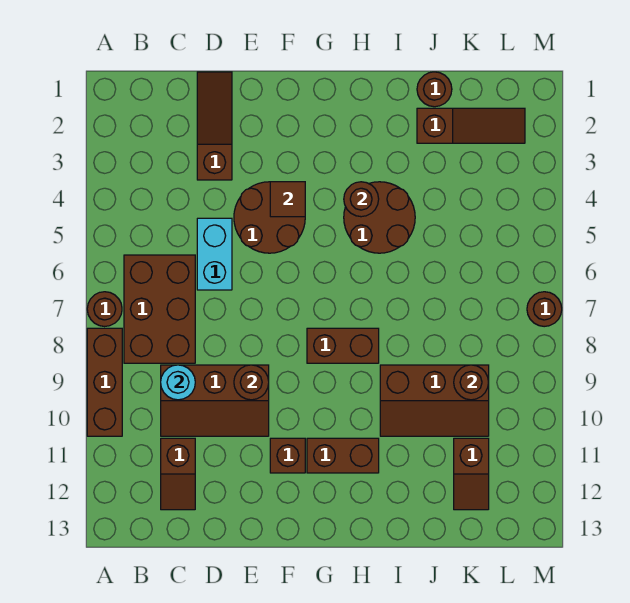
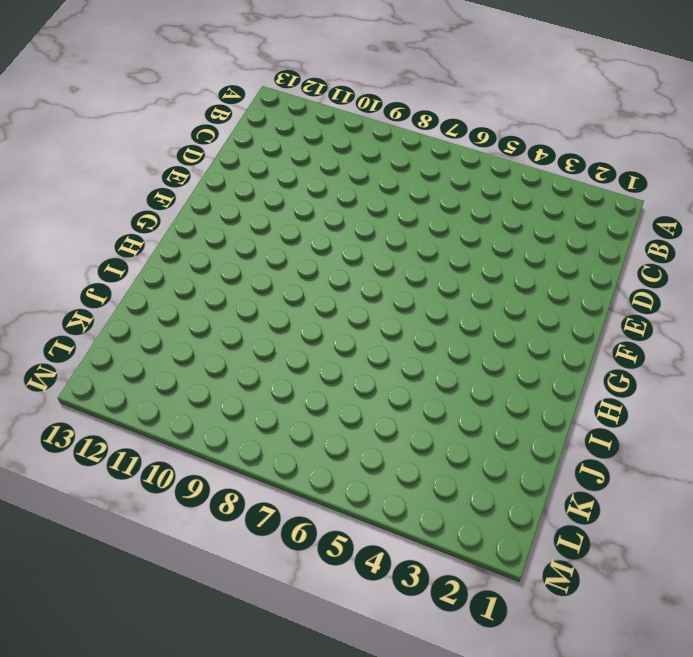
none -> brown round brick A7 level 1
none -> brown brick A8:A10 level 1
none -> brown brick B6:C8 level 1

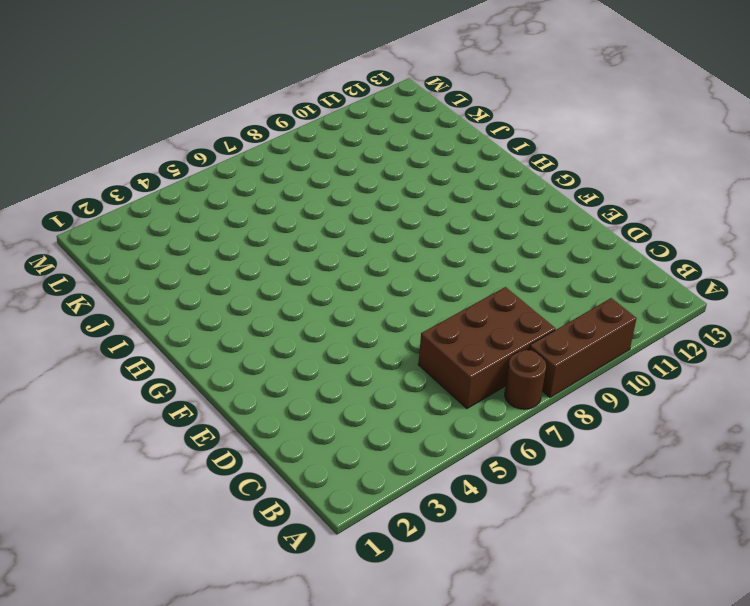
none -> brown slope C9:E10 level 1 top 9
none -> brown slope C11:C12 level 1 top 11
none -> brown slope D1:D3 level 1 top 3

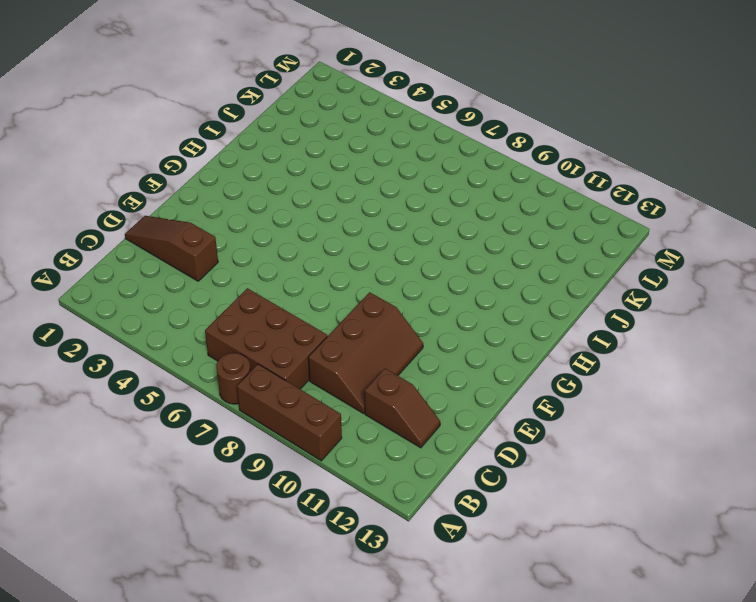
none -> cyan brick D5:D6 level 1
none -> brown round brick E4:F5 level 1
none -> brown brick F11 level 1

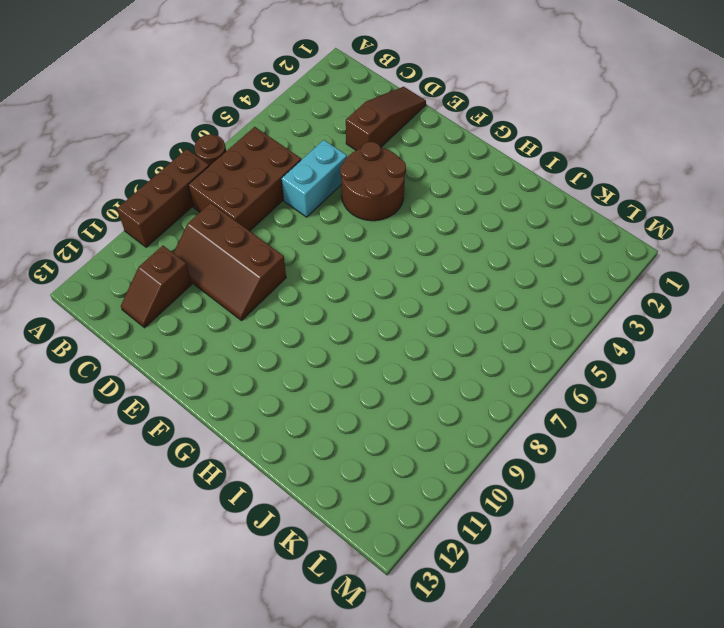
none -> brown brick F11 level 1
none -> brown brick G8:H8 level 1
none -> brown brick G11:H11 level 1

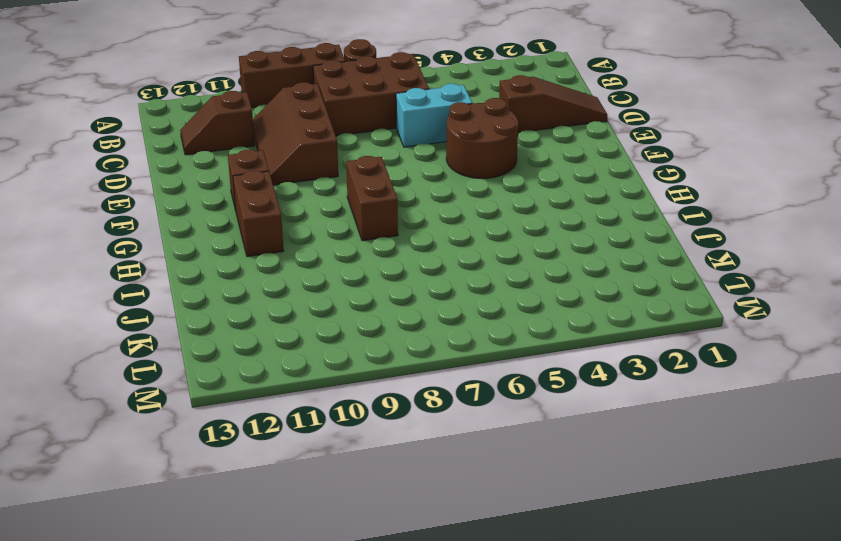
none -> brown round brick H4:I5 level 1
none -> brown slope I9:K10 level 1 top 9
none -> brown round brick J1 level 1

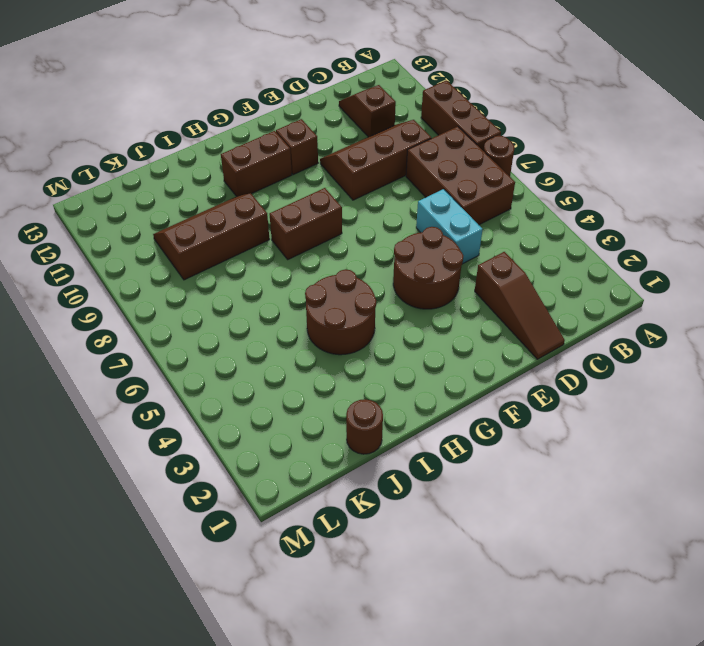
none -> brown slope J2:L2 level 1 top J
none -> brown slope K11:K12 level 1 top 11
none -> brown round brick M7 level 1

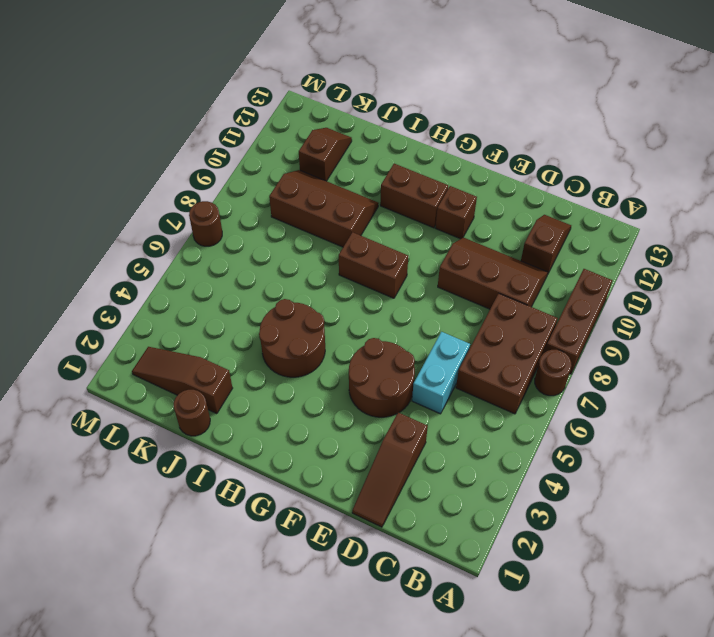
none -> cyan round brick C9 level 2
none -> brown round brick E9 level 2
none -> brown tile F4 level 2

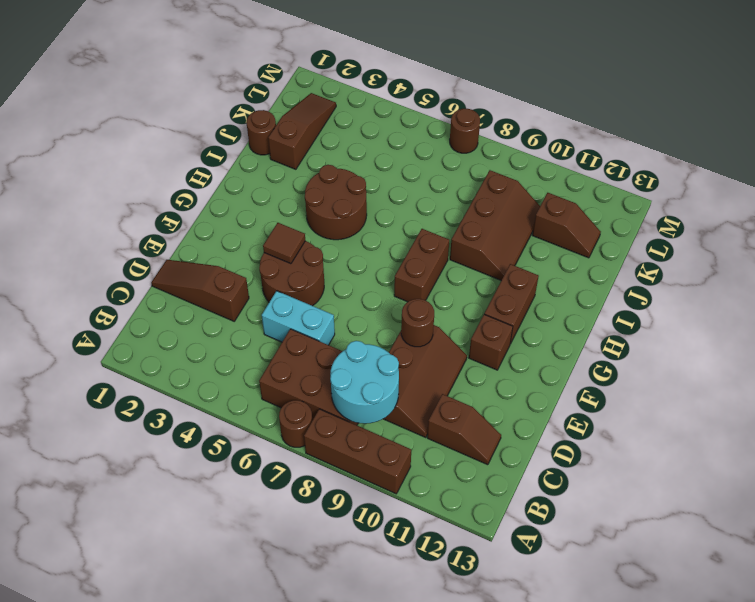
cyan round brick B8:C9 level 2 -> cyan round brick C9 level 2
none -> brown round brick H4 level 2
none -> brown round brick K9 level 2

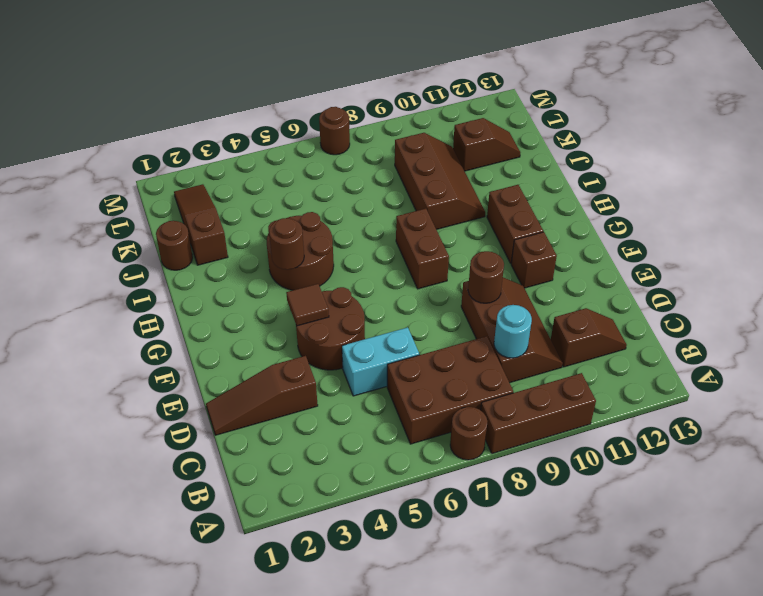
none -> brown round brick K9 level 2

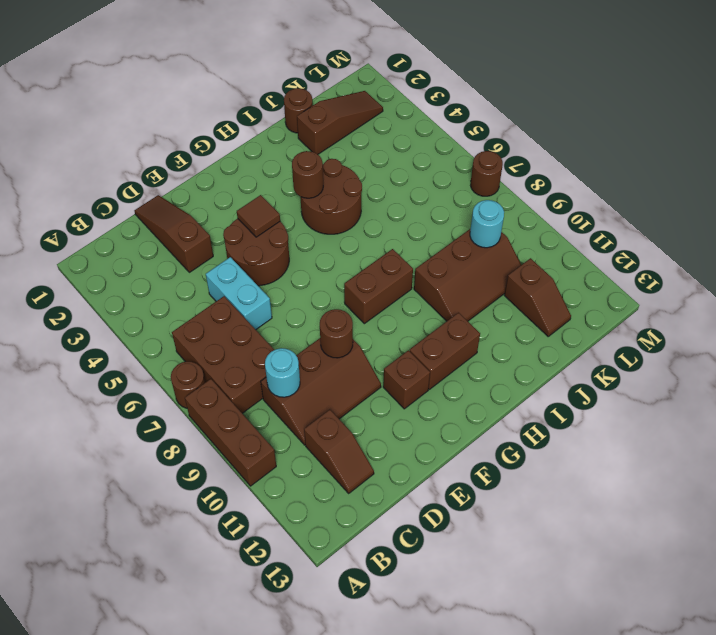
cyan round brick K9 level 2 -> brown round brick K9 level 2

